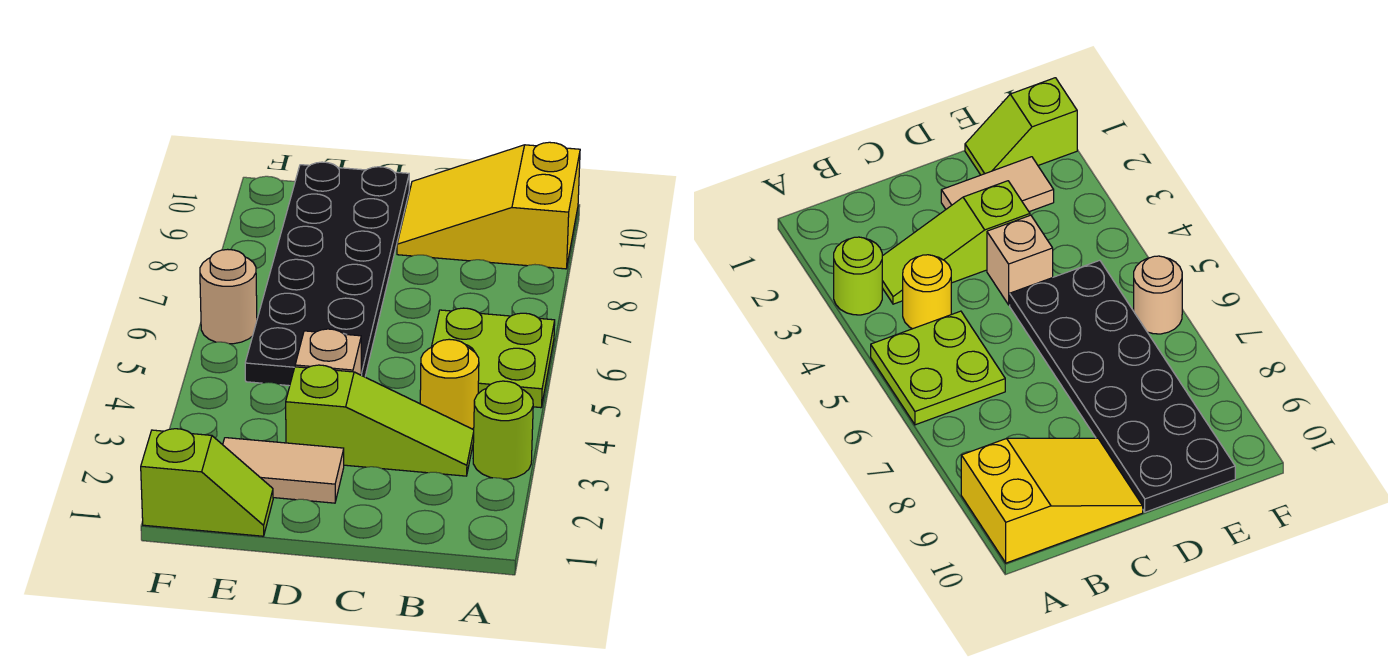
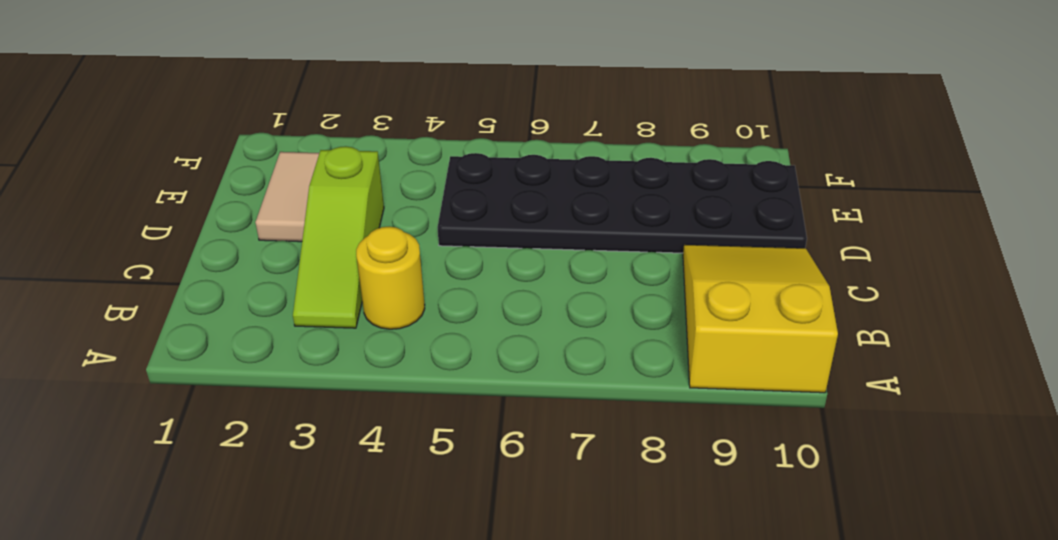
none -> lime round brick A3 level 1
none -> lime plate A5:B6 level 1

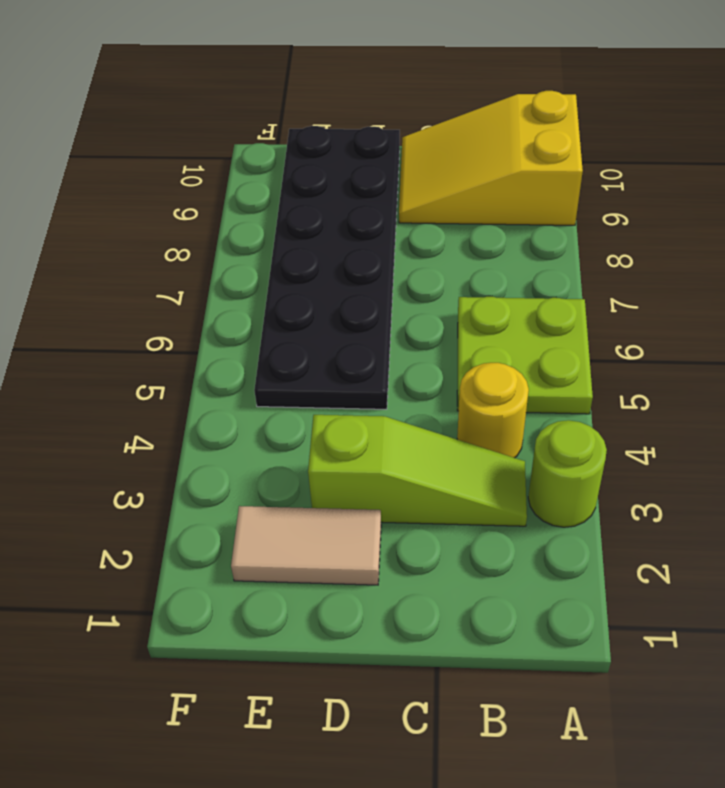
none -> tan brick D4 level 1
none -> lime slope E1:F1 level 1 top F

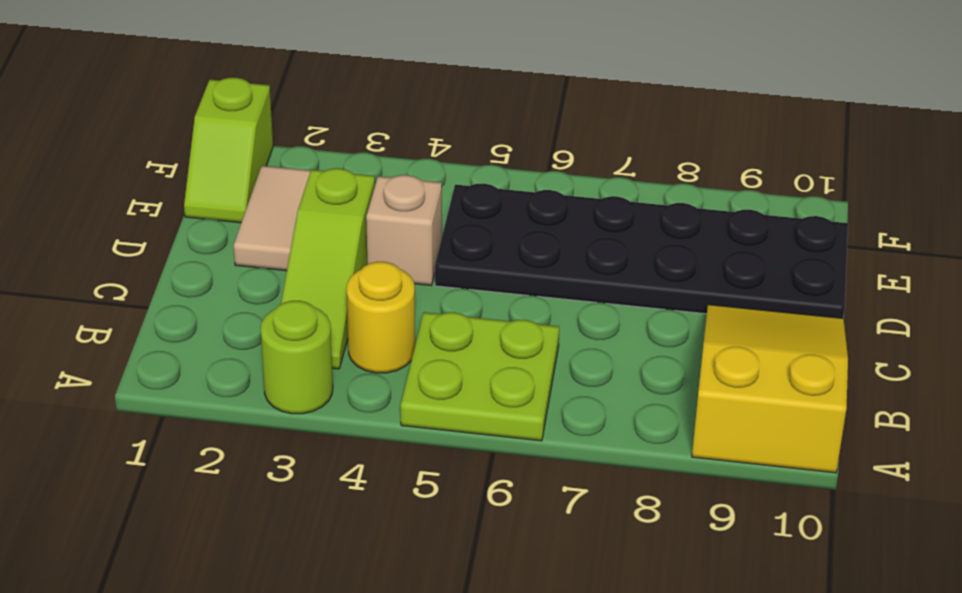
none -> tan round brick F6 level 1

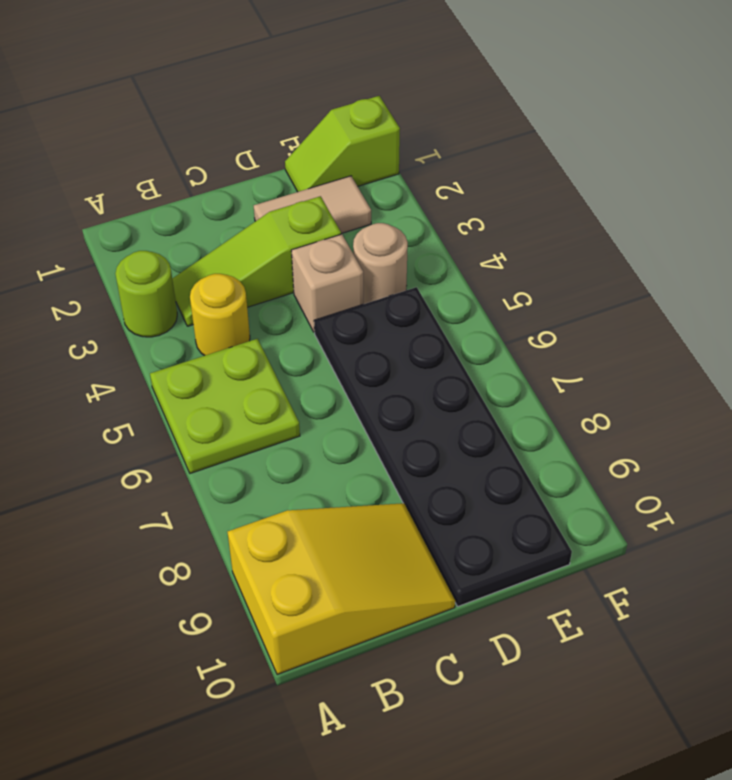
tan round brick E4 level 1 -> tan round brick F6 level 1

